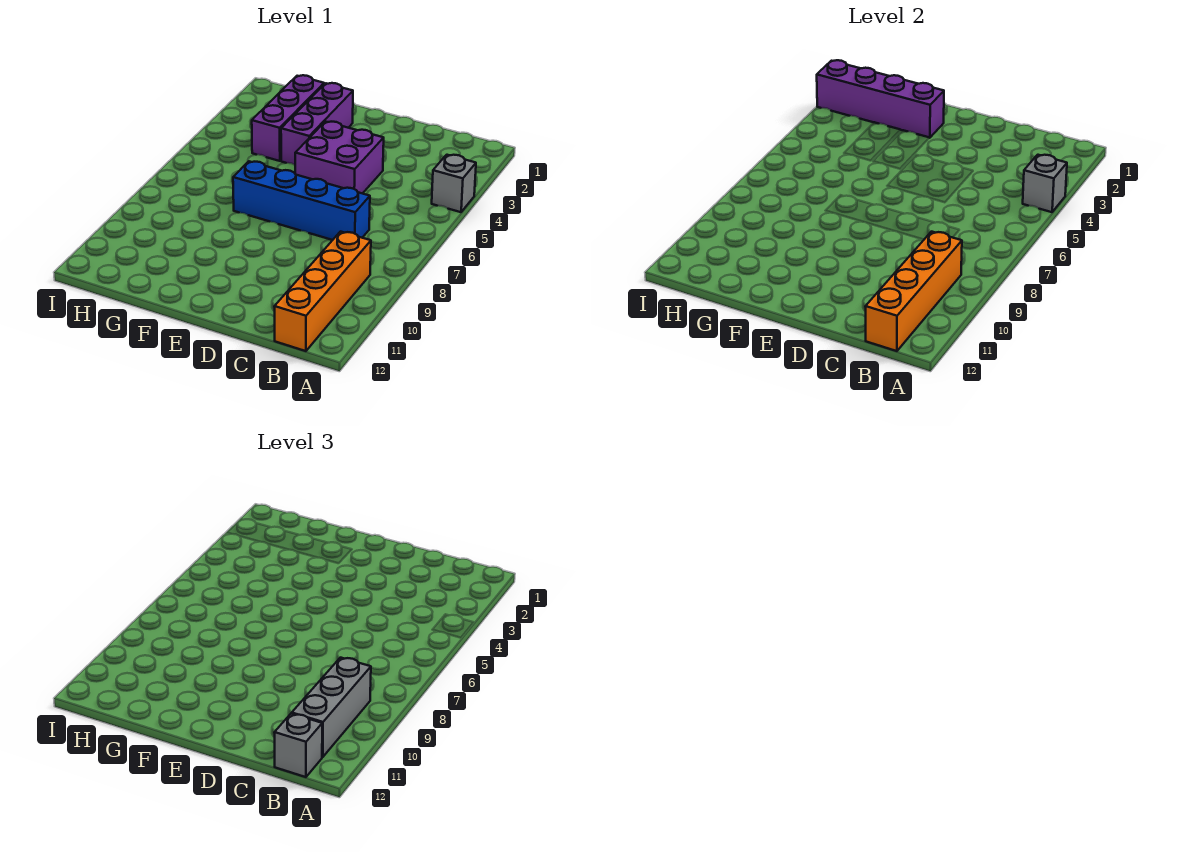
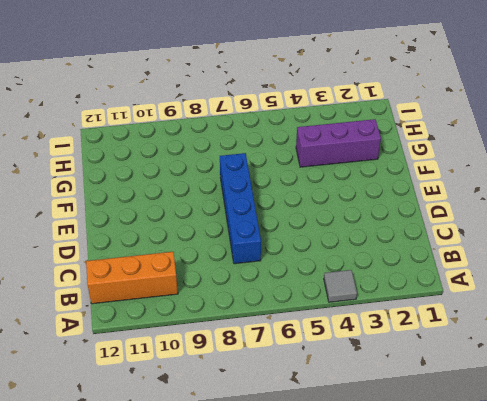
grey tile A4 level 1 -> grey brick A4 level 1
orange brick B10:B12 level 1 -> orange brick B9:B12 level 1
none -> purple brick D4:E5 level 1
none -> purple brick F2:F4 level 1

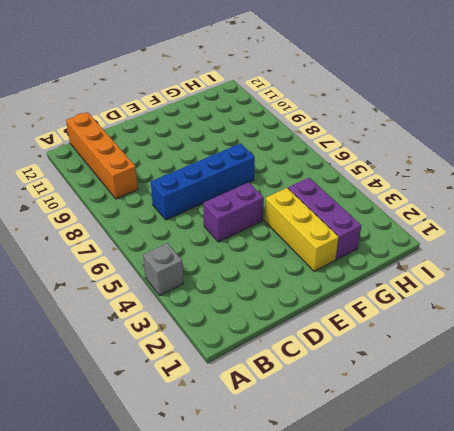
purple brick D5:E5 level 1 -> purple brick D4:E5 level 1
yellow brick F2:F4 level 1 -> purple brick F2:F4 level 1
none -> grey brick A4 level 2
none -> orange brick B9:B12 level 2

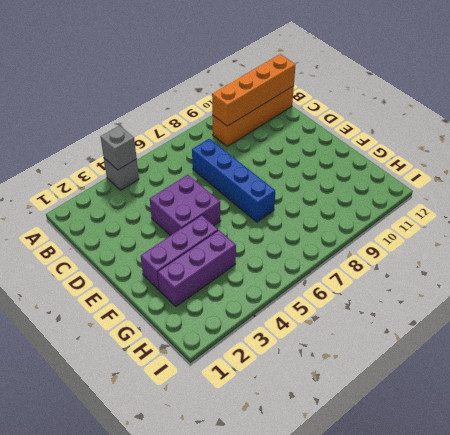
none -> purple brick F2:I2 level 2
none -> grey brick B9:B11 level 3

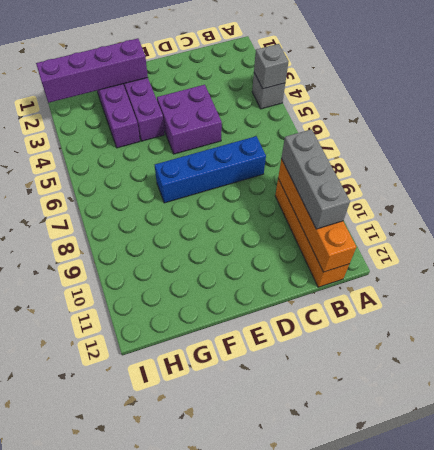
none -> grey brick B12 level 3

